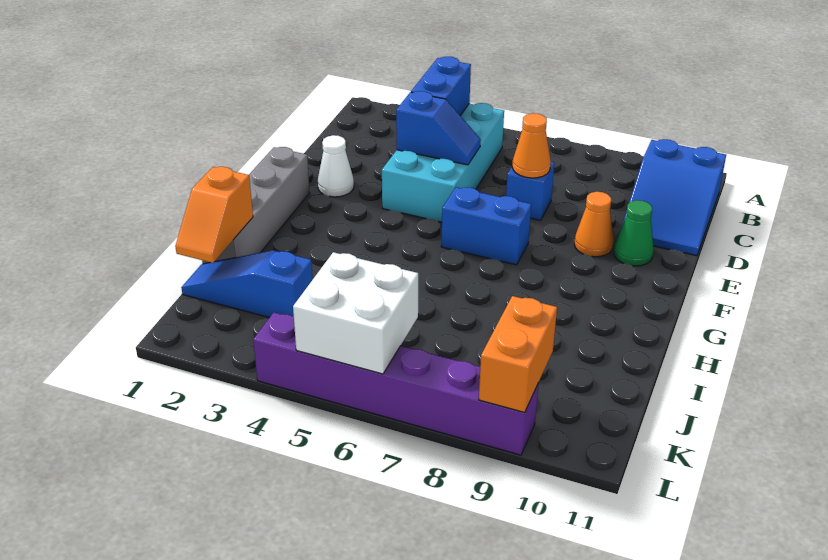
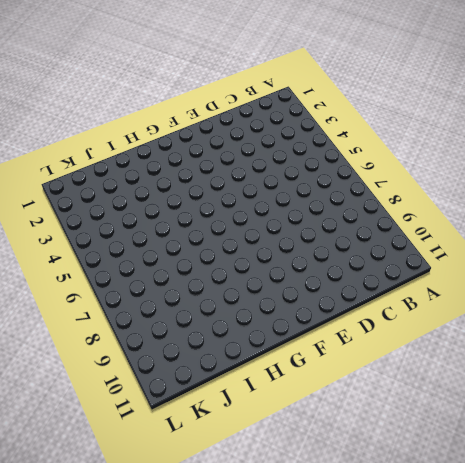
none -> cyan brick B4:E5 level 1
none -> blue slope B10:D11 level 1 top B
none -> blue brick D7 level 1

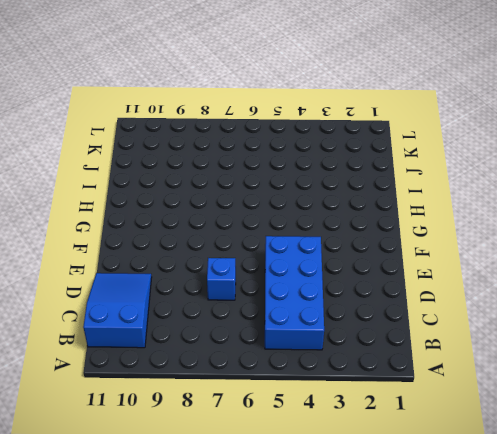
blue brick B4:E5 level 1 -> cyan brick B4:E5 level 1
none -> white cone E2 level 1
none -> orange cone E9 level 1
none -> green cone E10 level 1

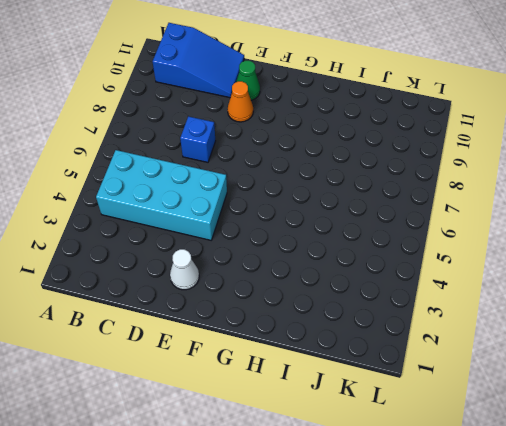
none -> grey brick F1:I1 level 1
none -> blue brick F6:F7 level 1
none -> blue slope J1:J3 level 1 top 3

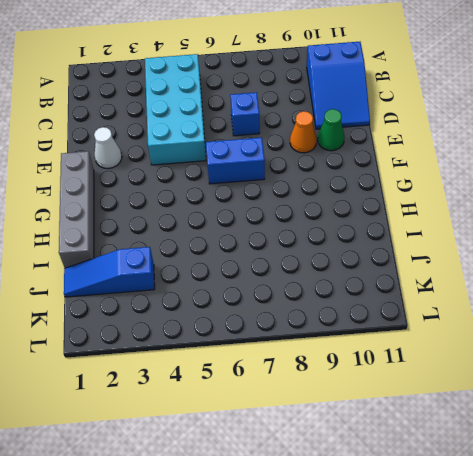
none -> purple brick L4:L9 level 1
none -> blue brick B4:C4 level 2
none -> blue slope D4:D5 level 2 top 4

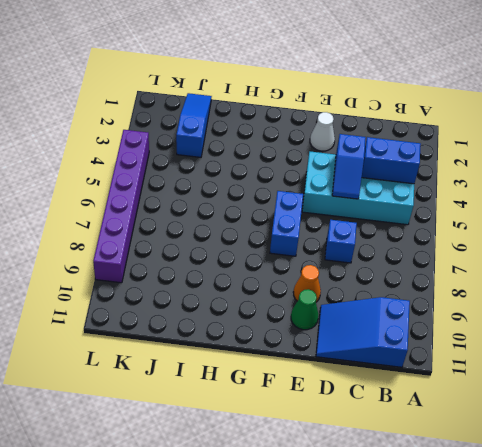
none -> grey brick F1:I1 level 1
none -> orange cone D7 level 2
none -> orange slope I1:J1 level 2 top I

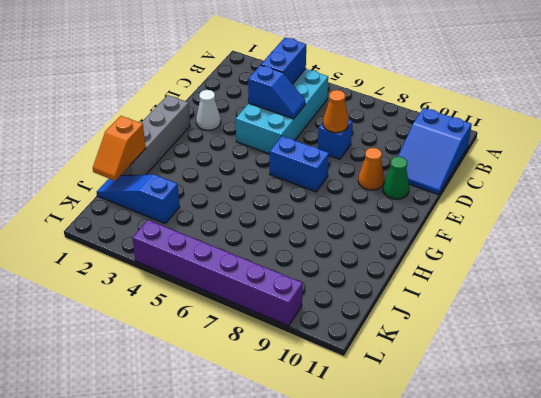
none -> white brick K5:L6 level 2
none -> orange brick K9:L9 level 2

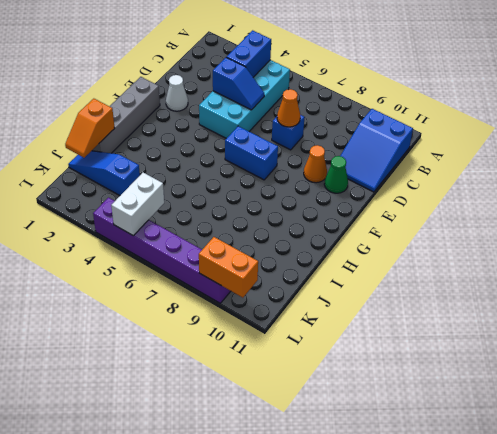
white brick K5:L5 level 2 -> white brick K5:L6 level 2
orange brick L9:L10 level 2 -> orange brick K9:L9 level 2

